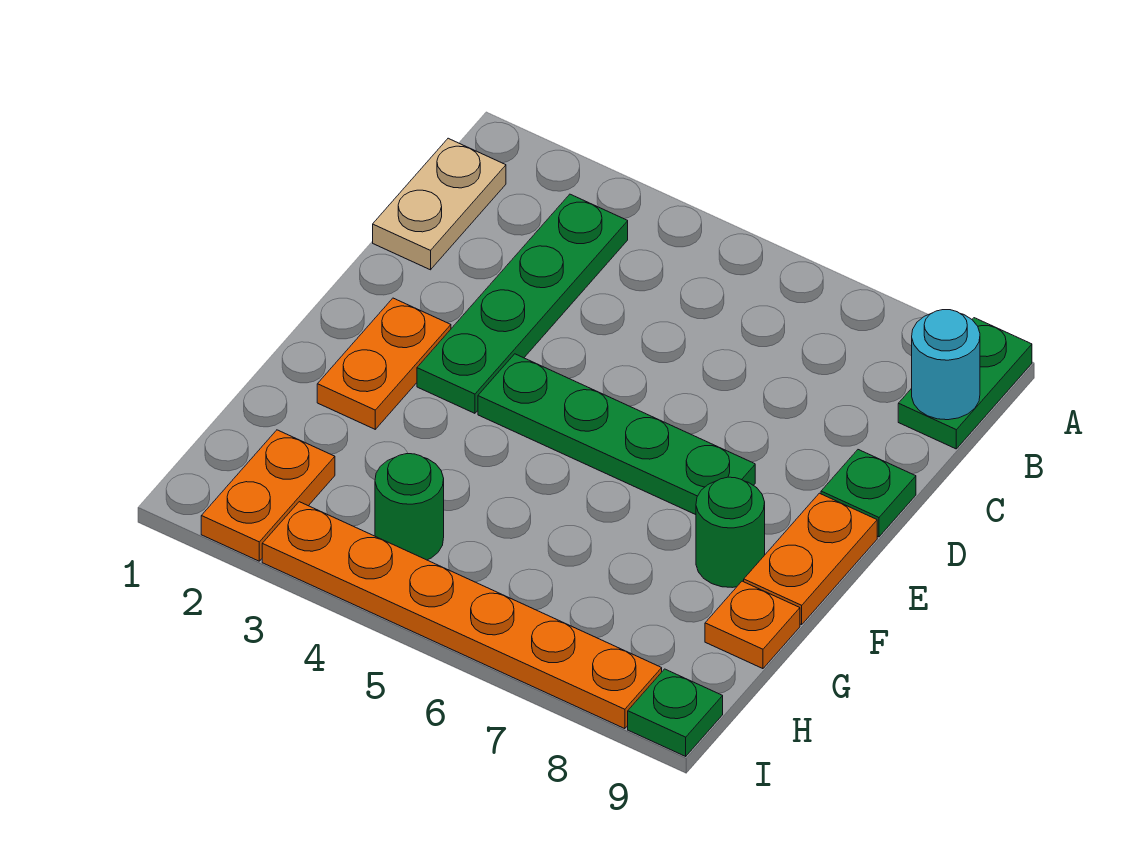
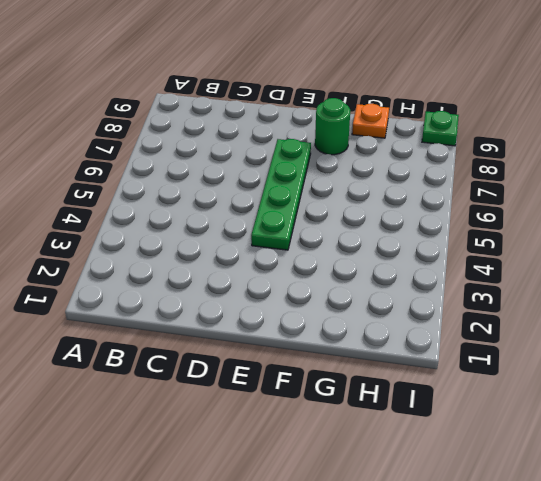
none -> green plate A9:B9 level 1
none -> tan plate B1:C1 level 1
none -> green plate B3:E3 level 1

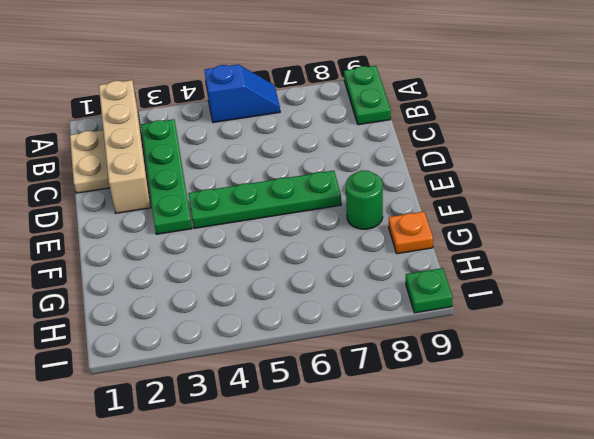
tan brick A2:D2 level 1 -> none
blue slope A5:A6 level 1 top 5 -> none
none -> green plate D9 level 1
none -> orange plate E2:F2 level 1
none -> orange plate E9:F9 level 1

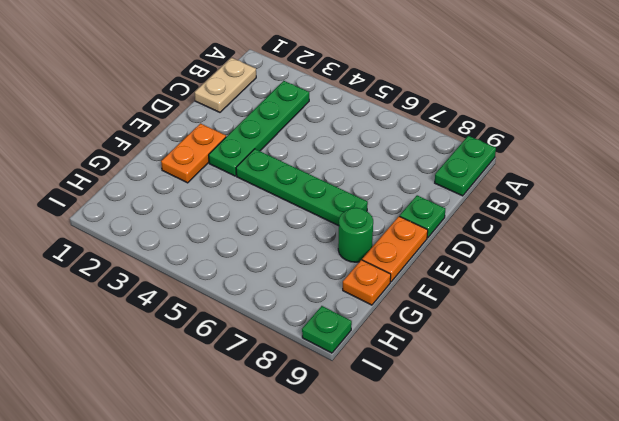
none -> orange plate H2:I2 level 1
none -> green round brick H4 level 1
none -> orange plate I3:I8 level 1

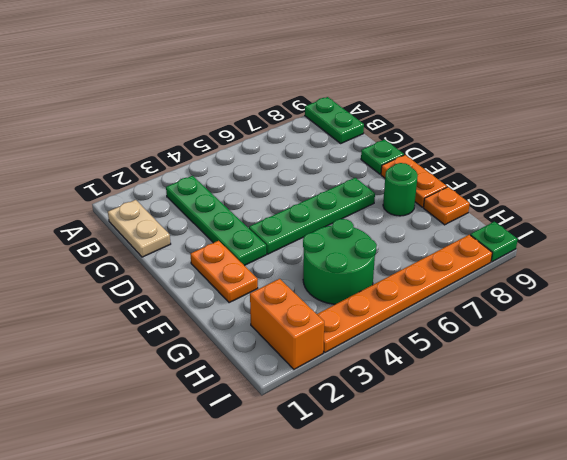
green round brick G4:H5 level 1 -> green round brick H4 level 1
orange brick H2:I2 level 1 -> orange plate H2:I2 level 1
none -> cyan round brick B9 level 2

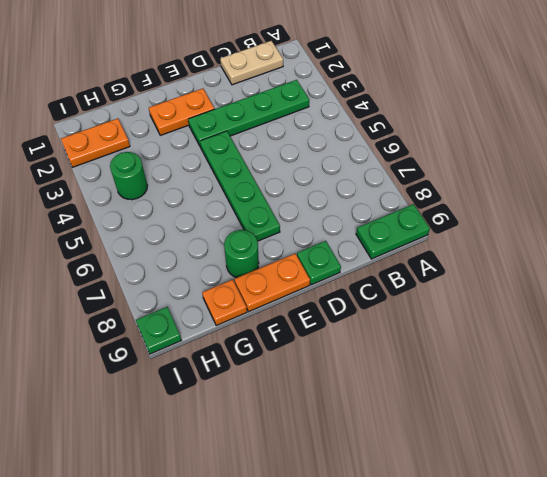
none -> orange plate I3:I8 level 1
none -> cyan round brick B9 level 2

